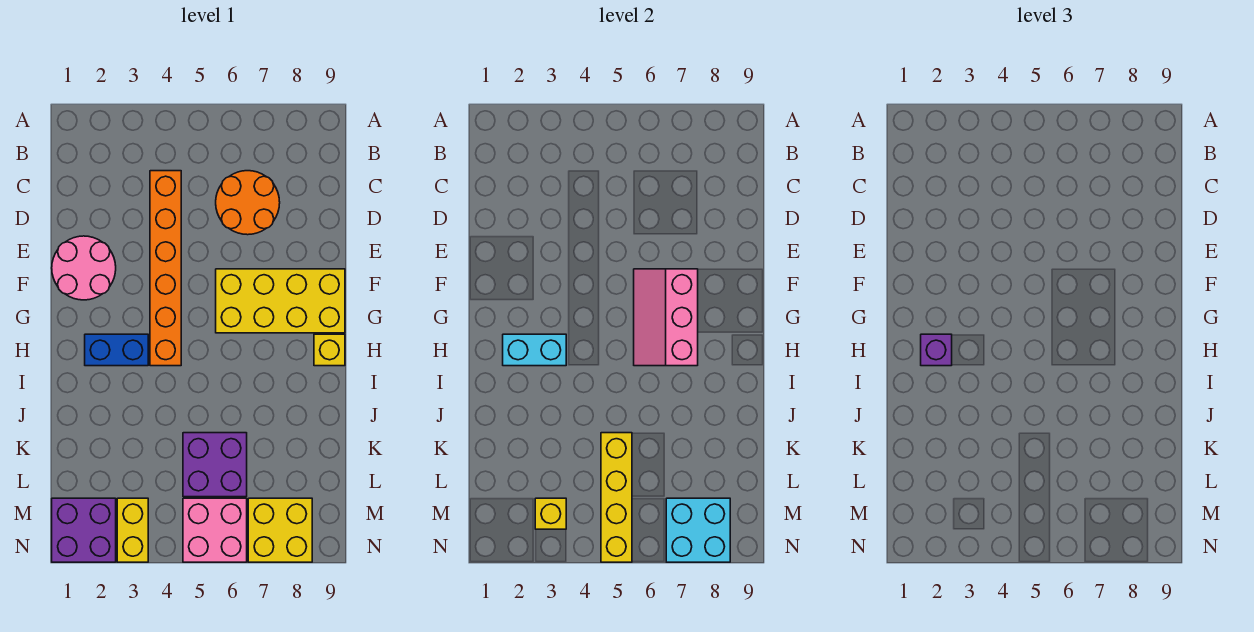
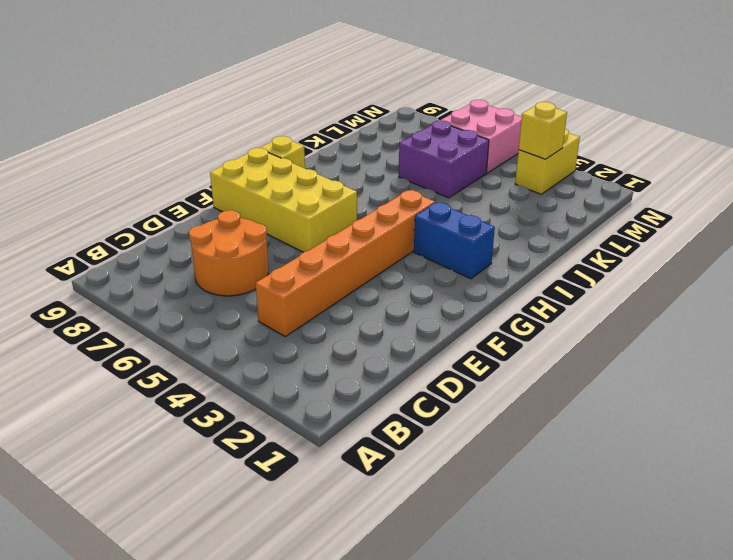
none -> pink round brick E1:F2 level 1
none -> purple brick M1:N2 level 1
none -> yellow brick M7:N8 level 1

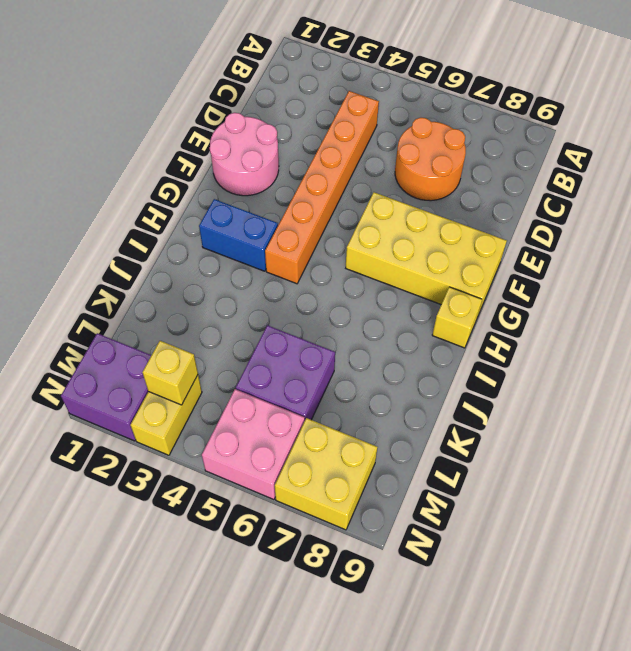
none -> pink slope F6:H7 level 2 top 7
none -> cyan brick H2:H3 level 2
none -> yellow brick K5:N5 level 2

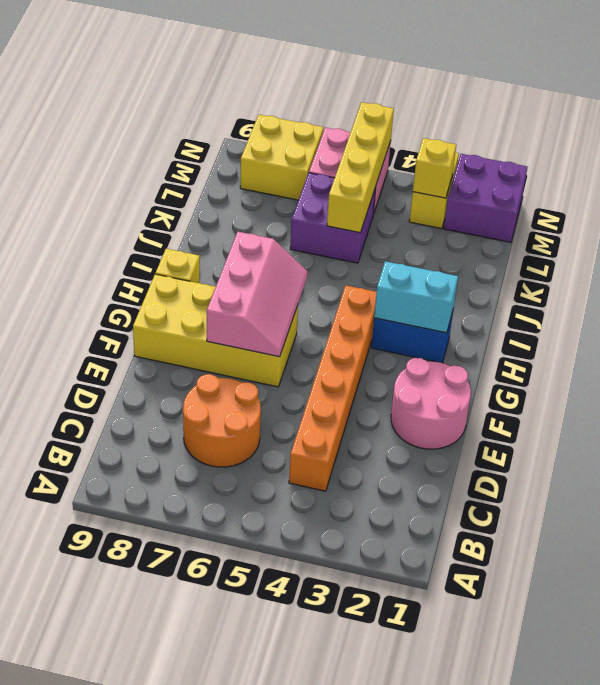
none -> cyan brick M7:N8 level 2
none -> purple brick H2 level 3

